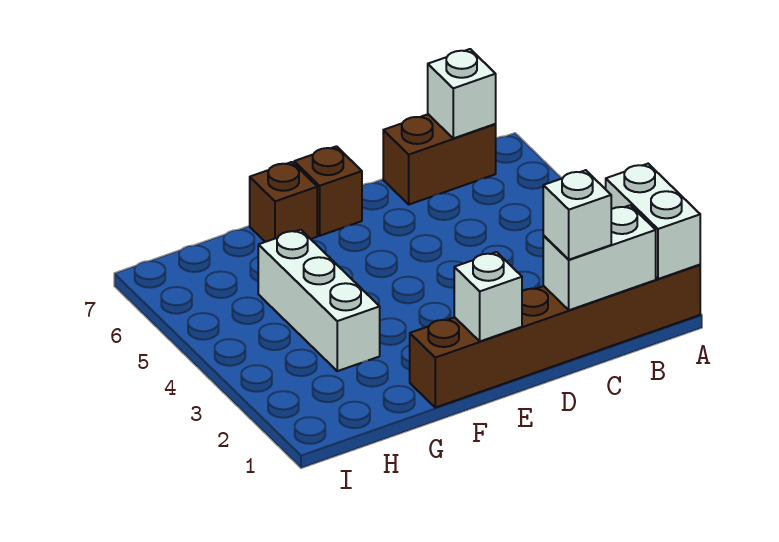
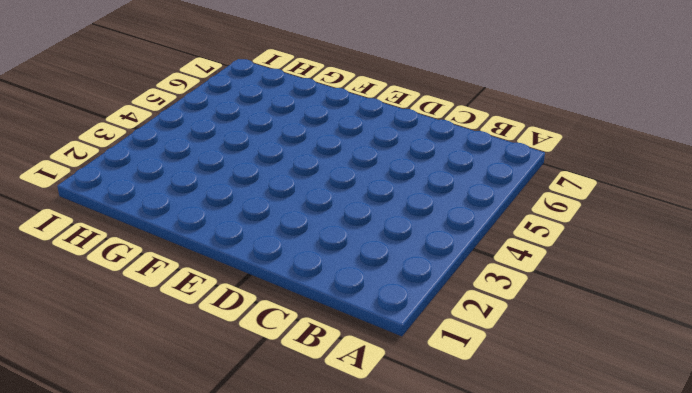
none -> brown brick A1:F1 level 1
none -> brown brick B7:C7 level 1

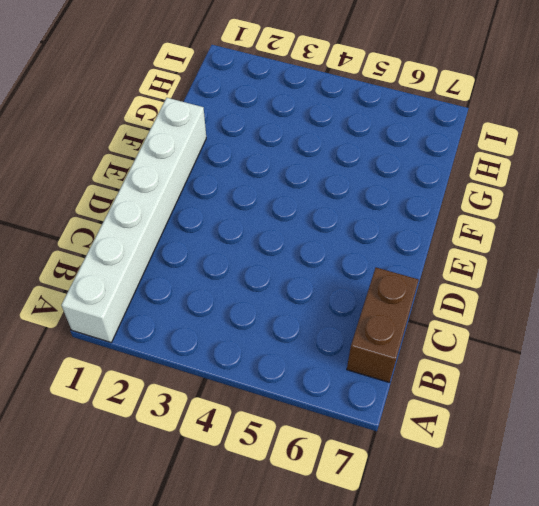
white brick A1:F1 level 1 -> brown brick A1:F1 level 1
none -> brown brick E7 level 1
none -> brown brick F7 level 1

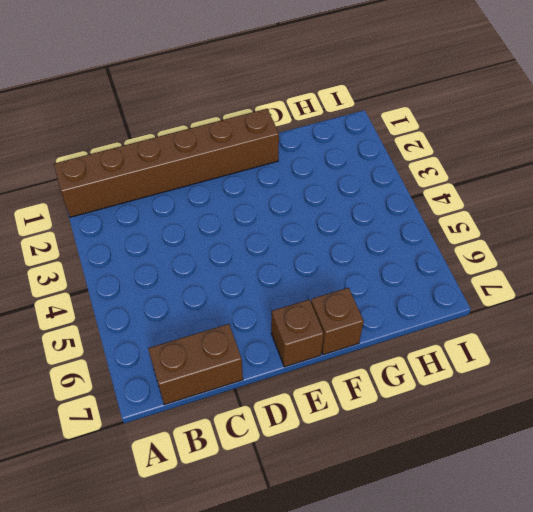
none -> white brick G3:G5 level 1
none -> white brick A1:A2 level 2

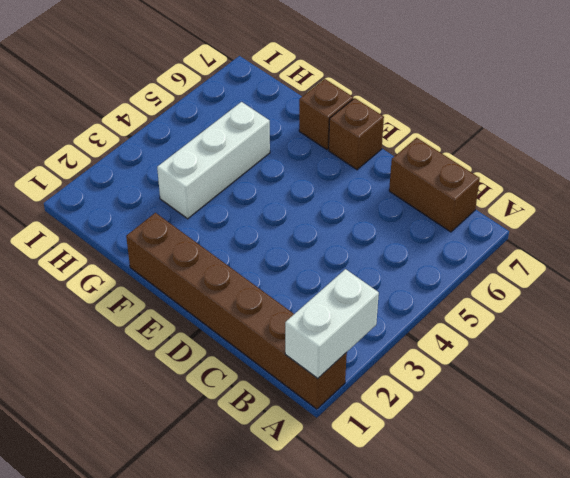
none -> white brick B1:C1 level 2
none -> white brick B7 level 2

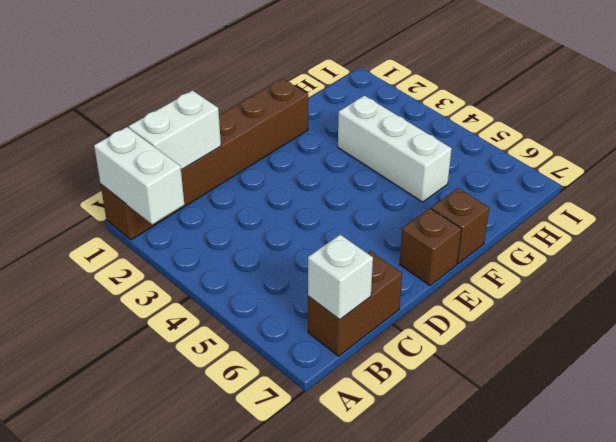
none -> white brick E1 level 2
none -> white brick C1 level 3

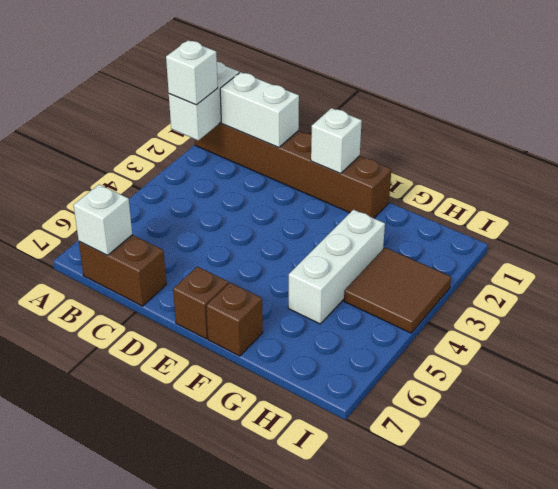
white brick A2 level 3 -> white brick C1 level 3
brown tile H3:I4 level 1 -> none

